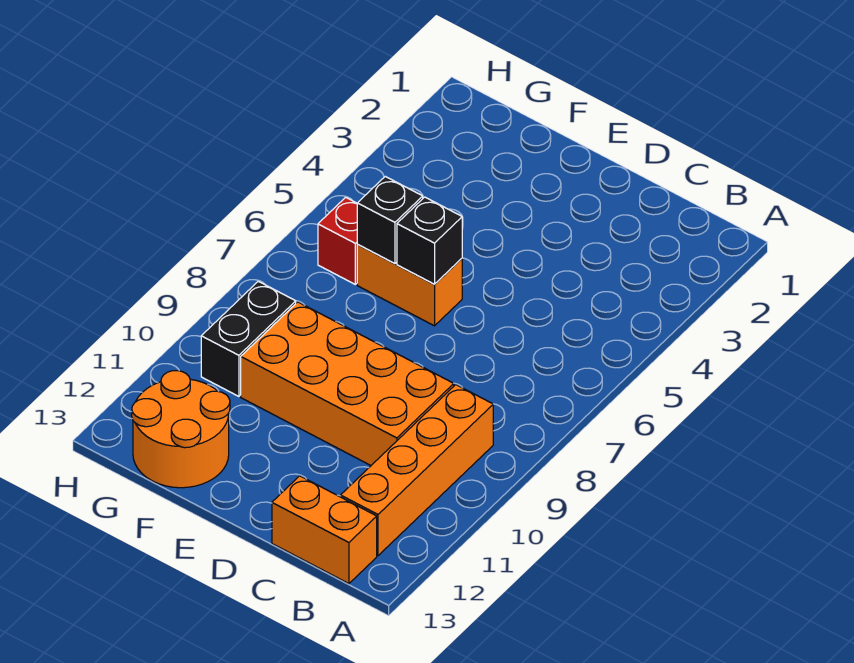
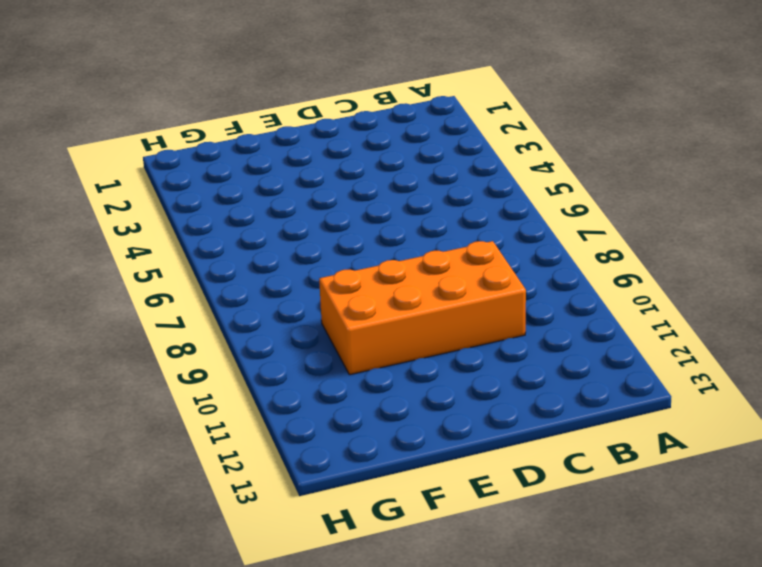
none -> orange brick B9:B12 level 1
none -> orange brick B13:C13 level 1

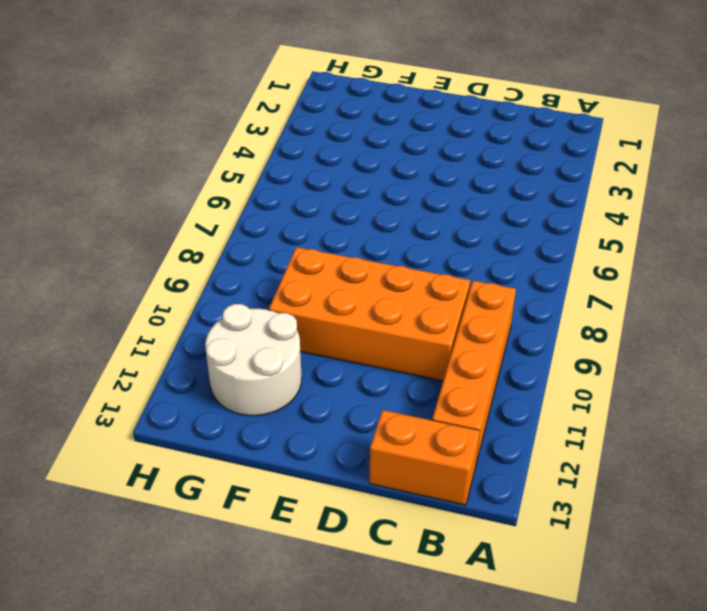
white round brick F11:G12 level 1 -> orange round brick F12:G13 level 1
none -> orange brick E6:F6 level 1
none -> red brick G6 level 1

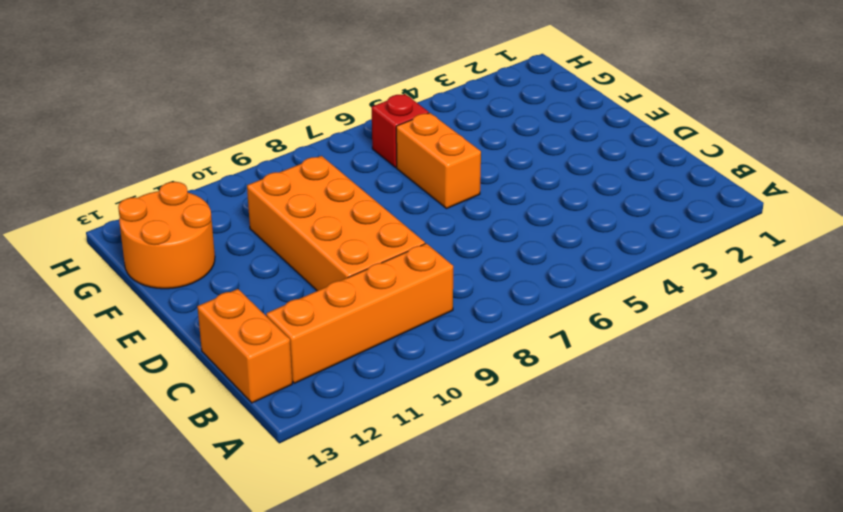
none -> black brick G9:G10 level 1
none -> black brick E6 level 2

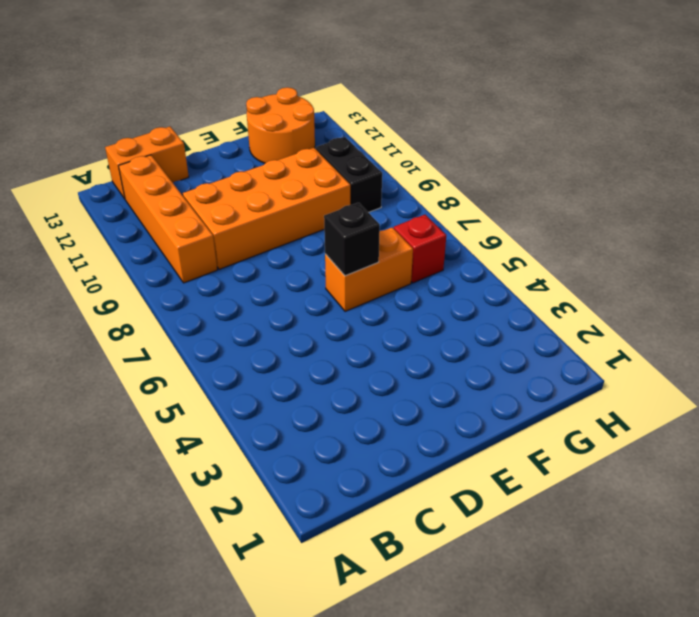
none -> black brick F6 level 2

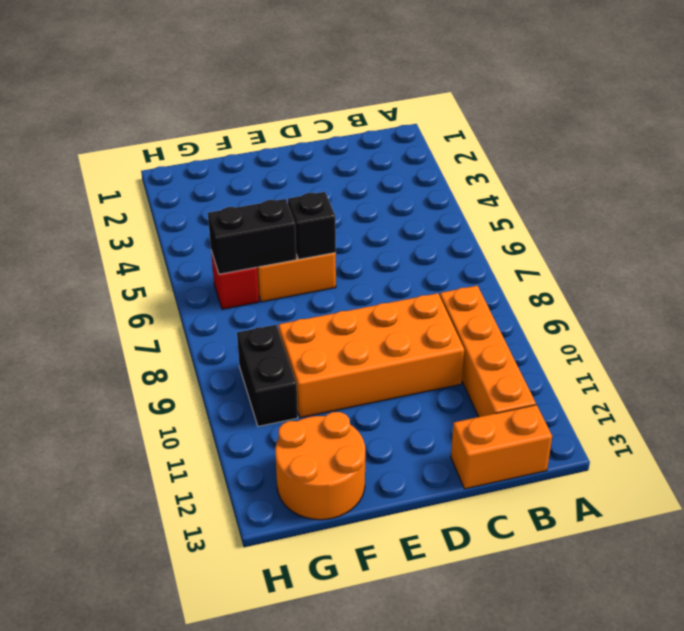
black brick F6:G6 level 2 -> black brick F6 level 2

